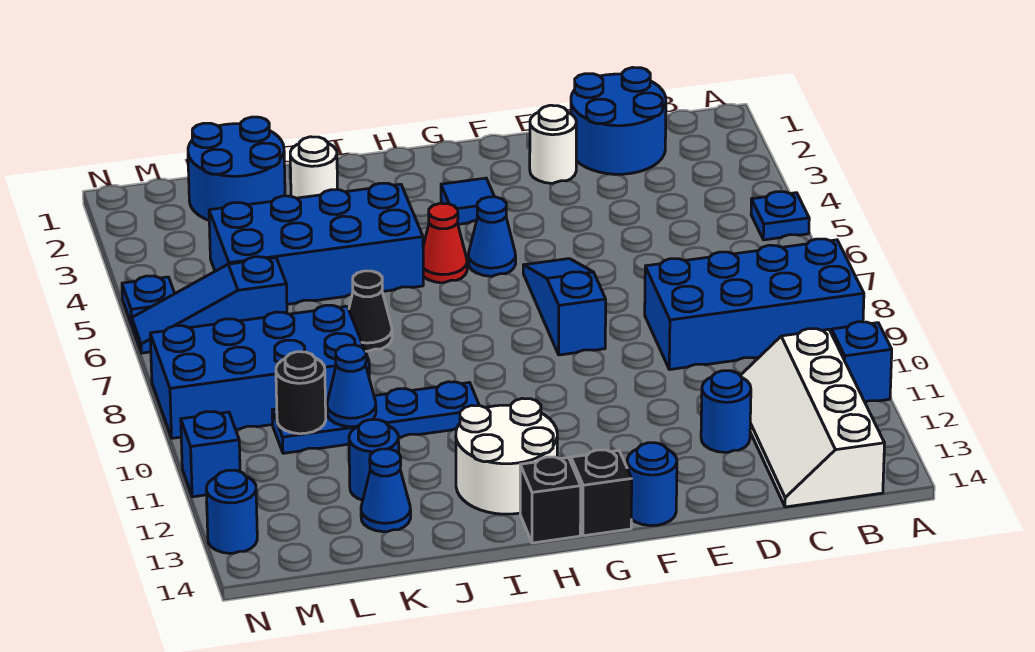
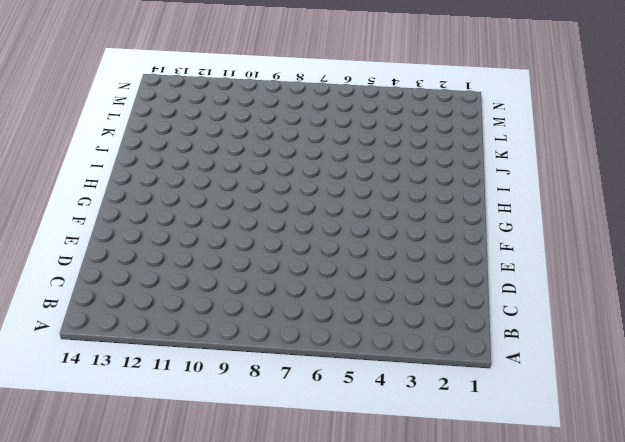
none -> blue plate A5 level 1
none -> blue brick A8:D9 level 1
none -> blue brick A11 level 1

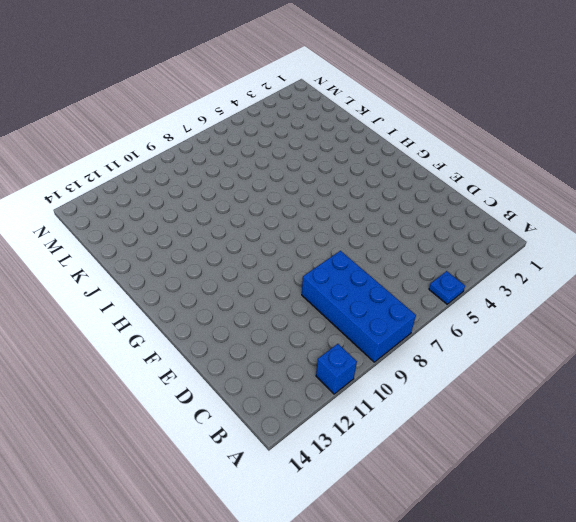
none -> white slope B11:C14 level 1 top B
none -> blue round brick C1:D2 level 1
none -> blue round brick D12 level 1

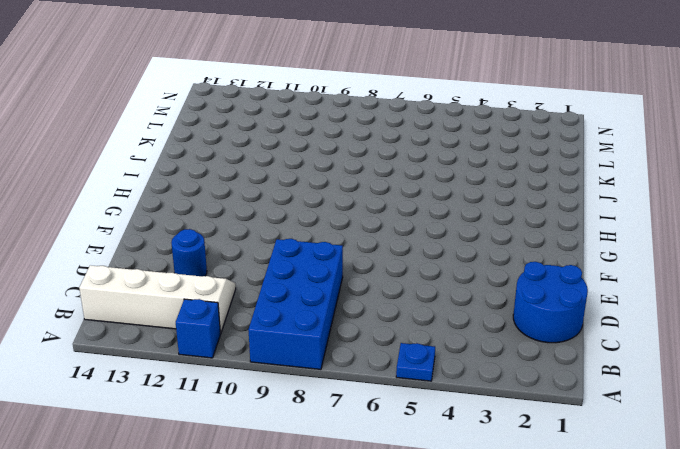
none -> white round brick E2 level 1
none -> blue slope F6:F8 level 1 top 8
none -> blue round brick F14 level 1

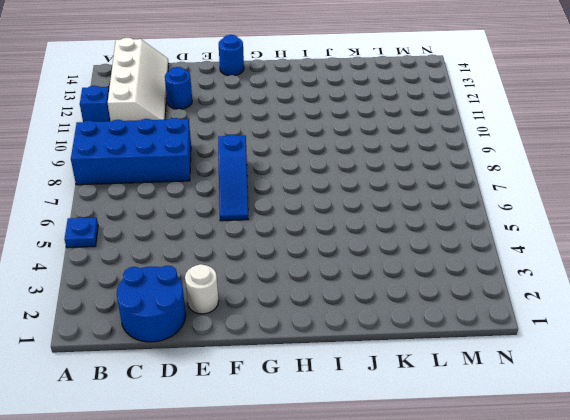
none -> blue tile G3 level 1
none -> blue cone G5 level 1
none -> black brick G14 level 1

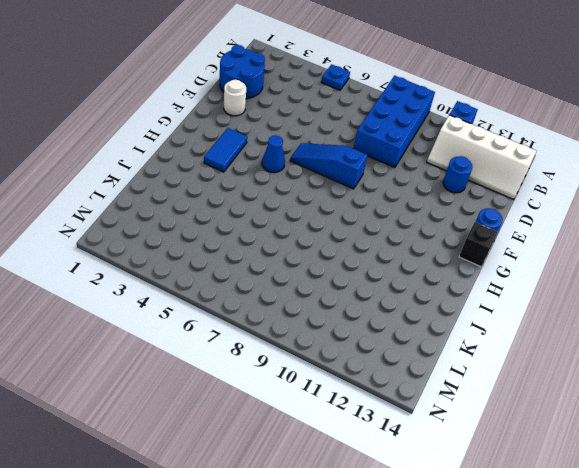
blue tile G3:H3 level 1 -> blue tile G3 level 1
none -> red cone H5 level 1
none -> white round brick H12:I13 level 1
none -> black brick H14 level 1

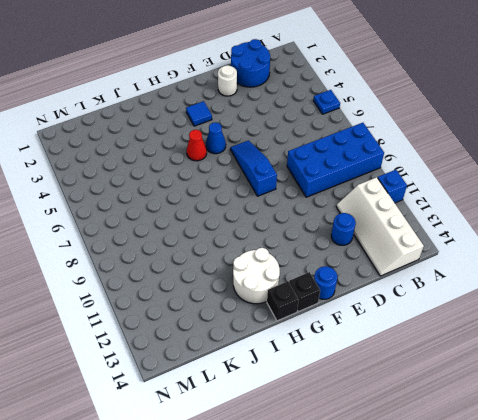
none -> blue brick I4:L5 level 1
none -> blue plate I10:L10 level 1
none -> white round brick J2 level 1

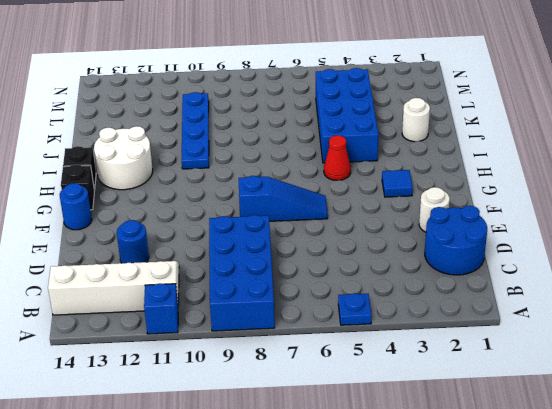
none -> blue cone G5 level 1
none -> black cone J7 level 1
none -> blue round brick K1:L2 level 1

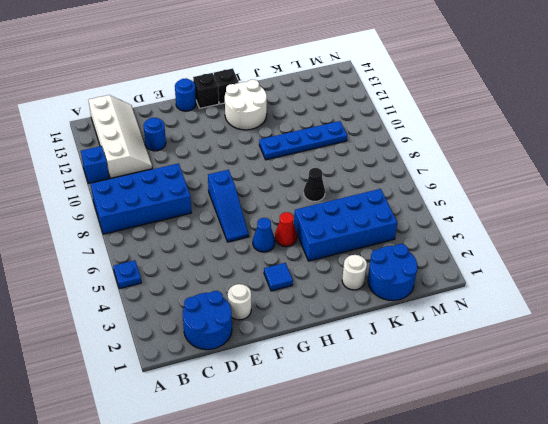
none -> blue brick K8:N9 level 1
none -> blue round brick K12 level 1
none -> blue cone K13 level 1

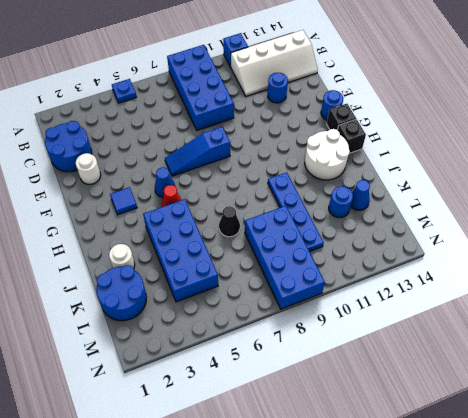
none -> blue slope L6:N6 level 1 top L
none -> blue plate N5 level 1
none -> blue brick N11 level 1

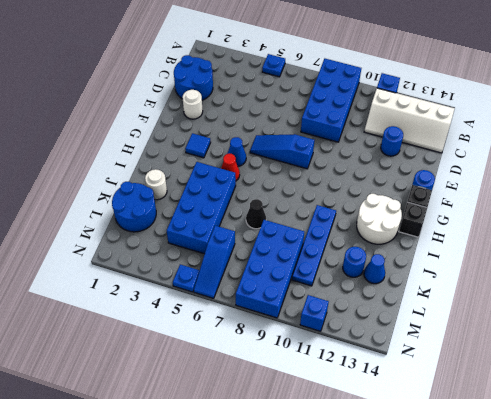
none -> blue round brick N13 level 1
none -> blue cone K10 level 2
none -> black round brick L10 level 2

